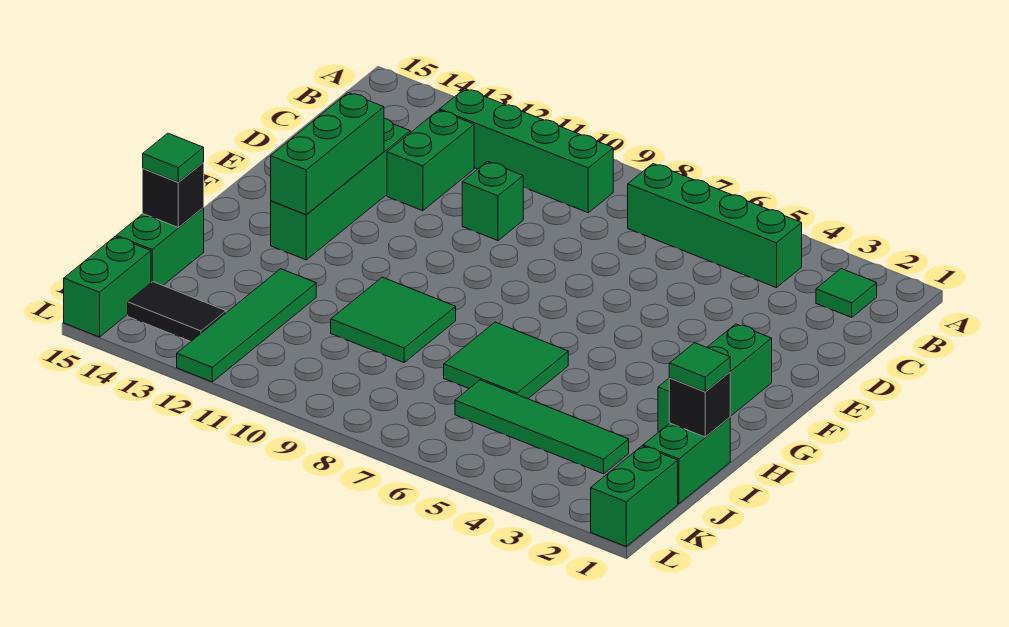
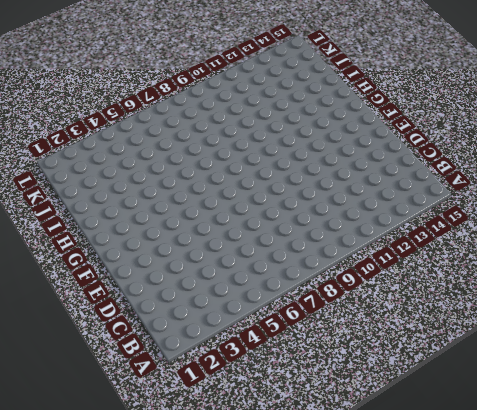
none -> green tile B2 level 1
none -> green brick B4:B7 level 1
none -> green brick B9:B12 level 1

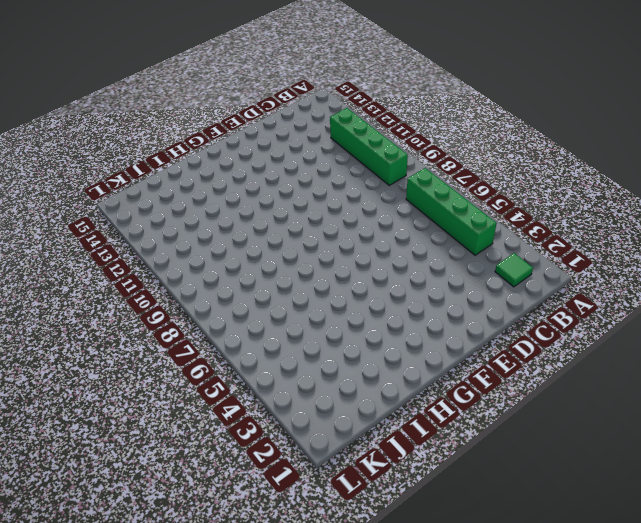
none -> green brick C12:D12 level 1
none -> green brick D10 level 1
none -> green brick D13:G13 level 1

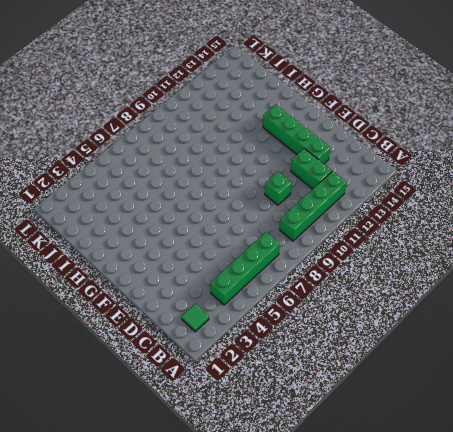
none -> green brick F2:H2 level 1
none -> green tile H6:I7 level 1
none -> green tile H9:I10 level 1

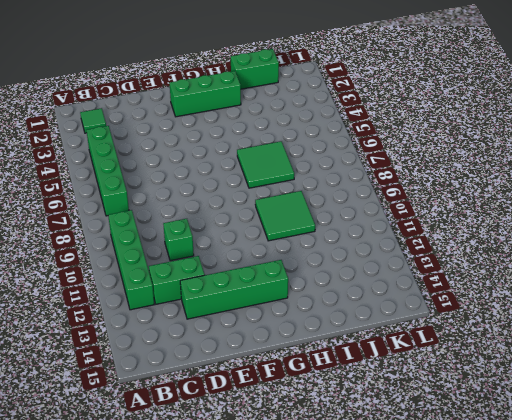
none -> green tile I12:L12 level 1
none -> green brick I15:J15 level 1
none -> green tile J3:J6 level 1

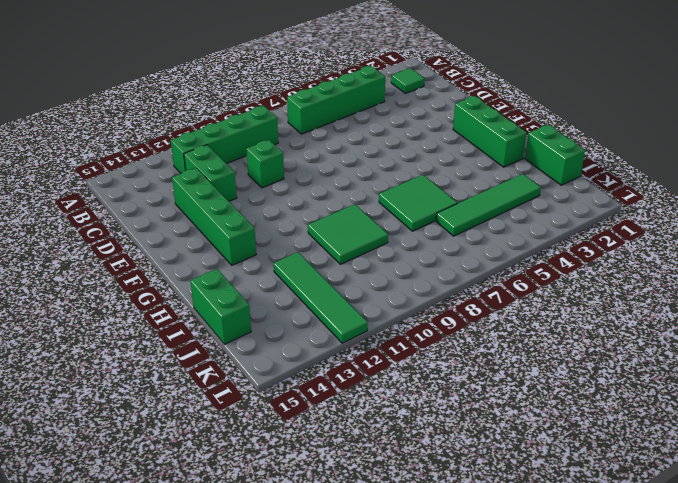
none -> green brick K1:L1 level 1
none -> black tile K13:K14 level 1
none -> green brick K15:L15 level 1

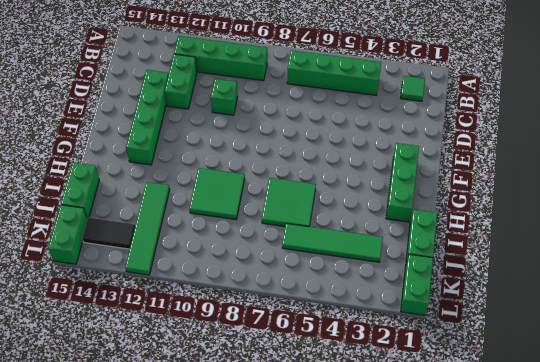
none -> green brick E13:G13 level 2
none -> black brick I1 level 2
none -> black brick I15 level 2

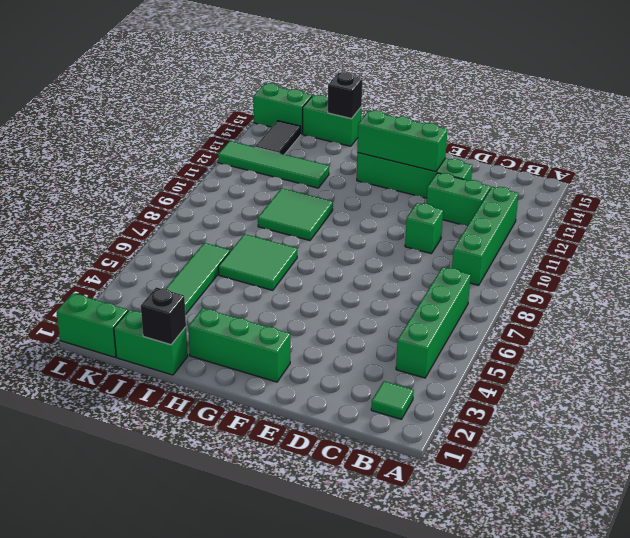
none -> green tile I1 level 3
none -> green tile I15 level 3

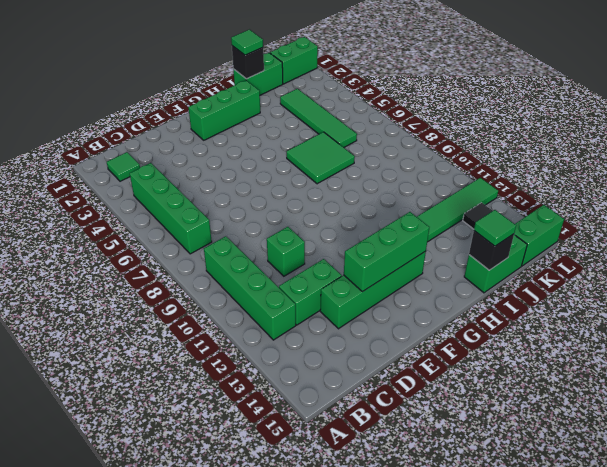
none -> green tile H9:I10 level 1

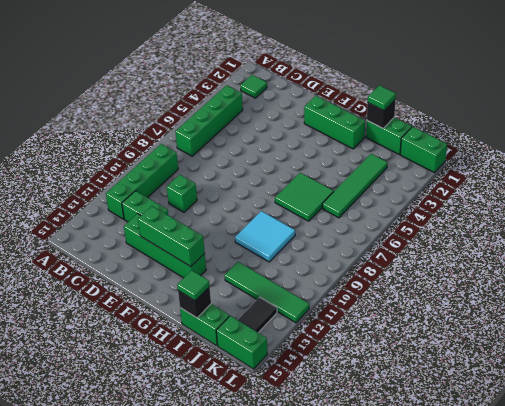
cyan tile H9:I10 level 1 -> green tile H9:I10 level 1

